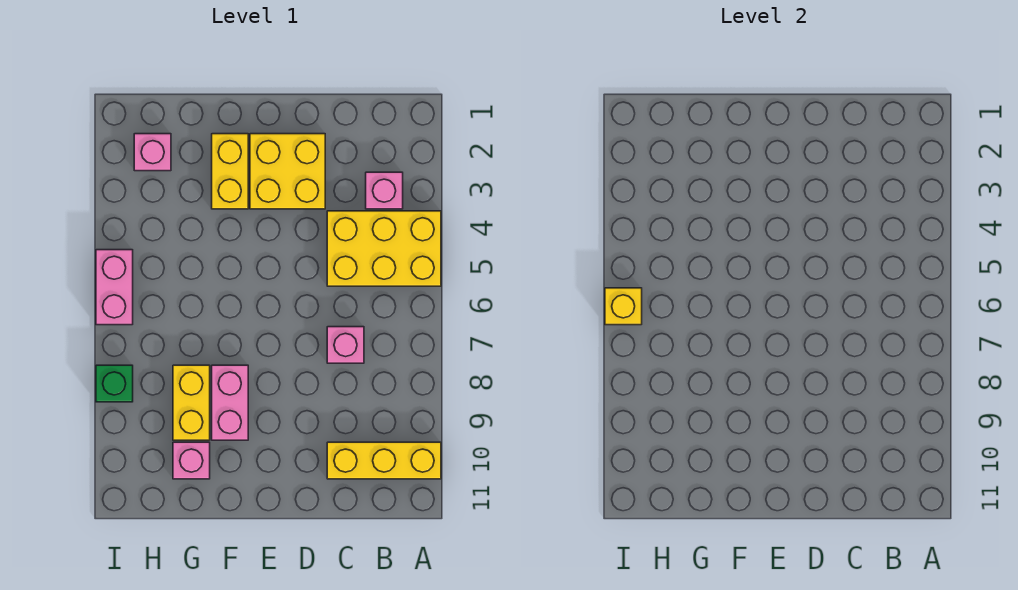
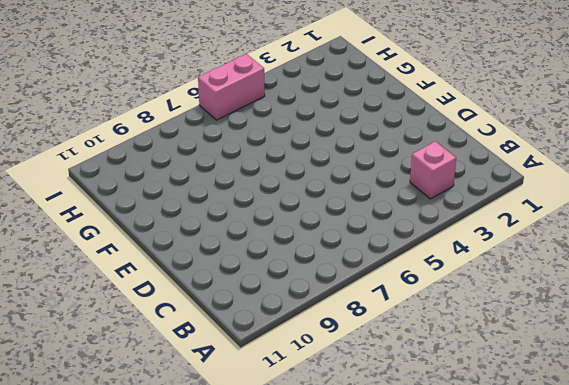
none -> yellow brick A4:C5 level 1
none -> yellow brick A10:C10 level 1
none -> pink brick C7 level 1

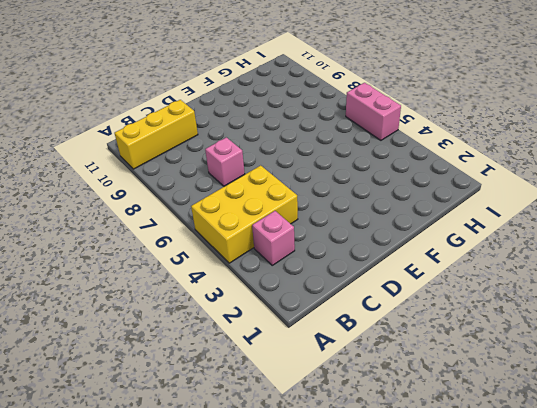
none -> yellow brick D2:E3 level 1
none -> yellow brick F2:F3 level 1
none -> pink brick F8:F9 level 1

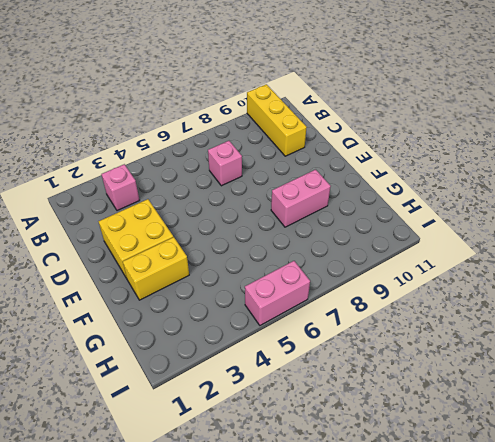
none -> yellow brick A4:C5 level 1
none -> yellow brick G8:G9 level 1
none -> pink brick G10 level 1

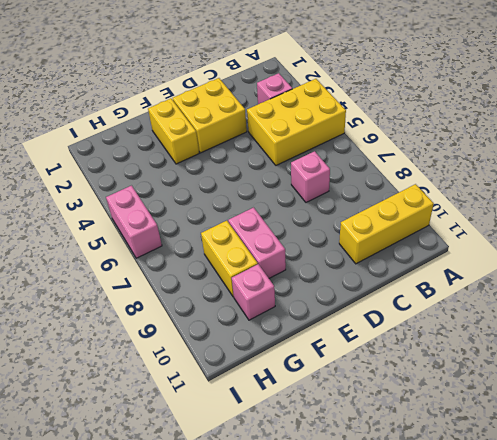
none -> pink brick H2 level 1
none -> green brick I8 level 1
none -> yellow brick I6 level 2

